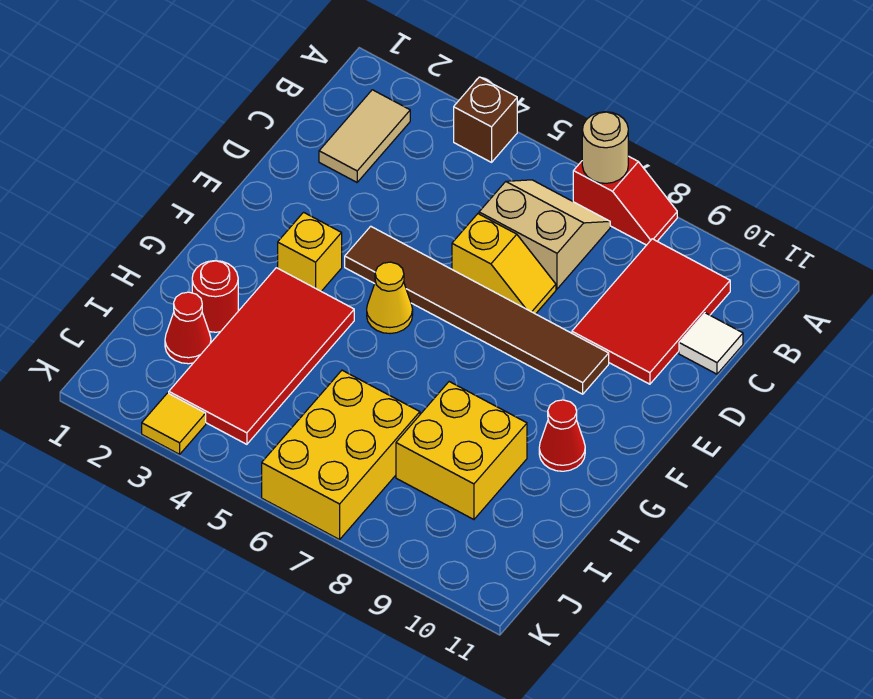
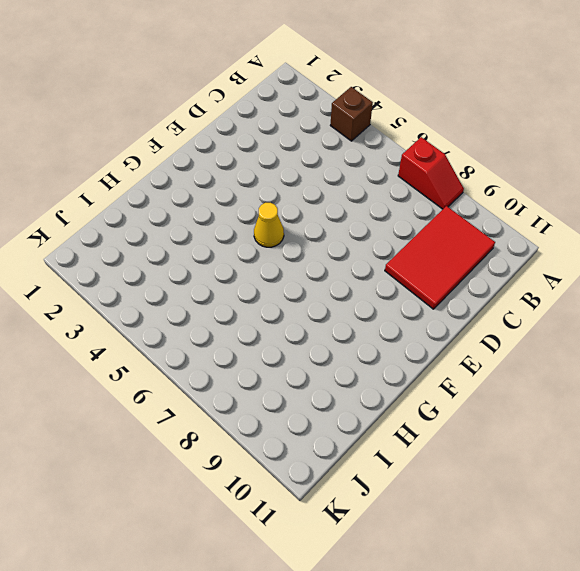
none -> tan tile B2:C2 level 1
none -> tan slope B6:C7 level 1 top C
none -> white tile C11 level 1

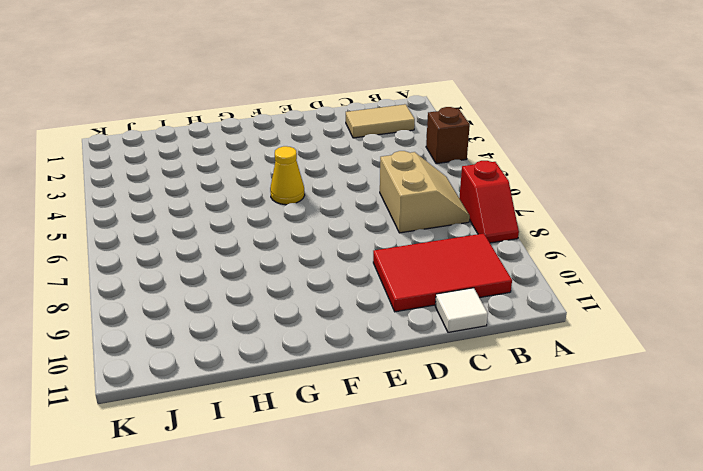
none -> yellow slope D6:D7 level 1 top 6
none -> brown tile E4:E9 level 1
none -> yellow brick F3 level 1

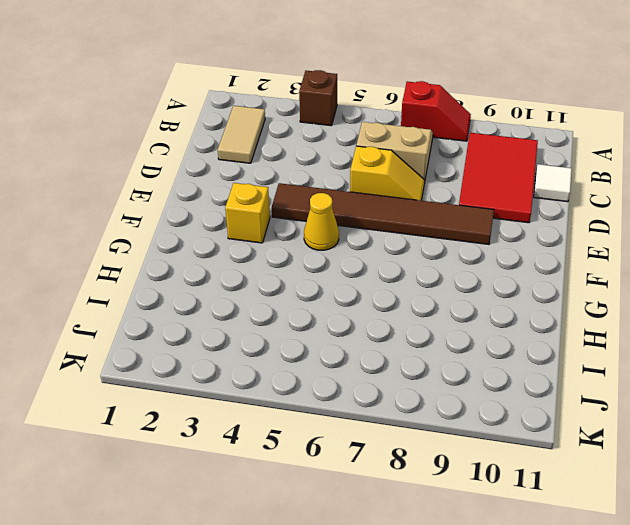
none -> red tile G3:J4 level 1
none -> red cone G10 level 1
none -> red round brick H2 level 1

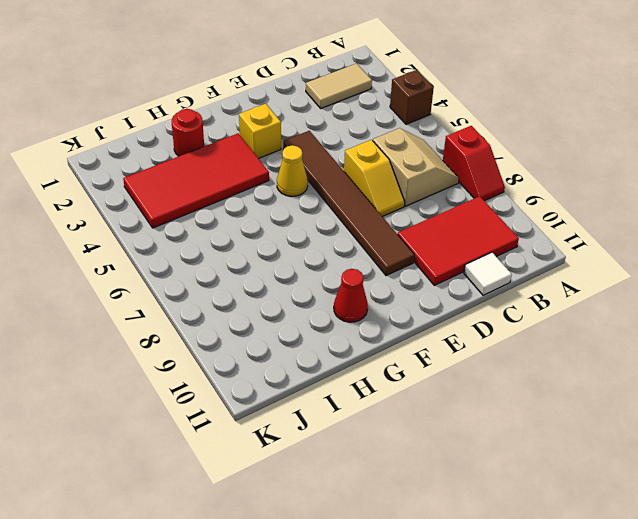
none -> yellow brick H8:I9 level 1
none -> red cone I2 level 1
none -> yellow brick I6:K7 level 1

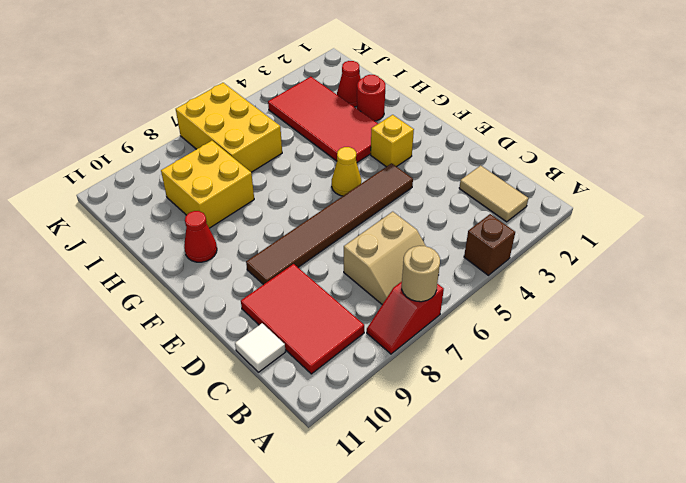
none -> yellow slope D6:D7 level 1 top 6
none -> yellow tile K3 level 1

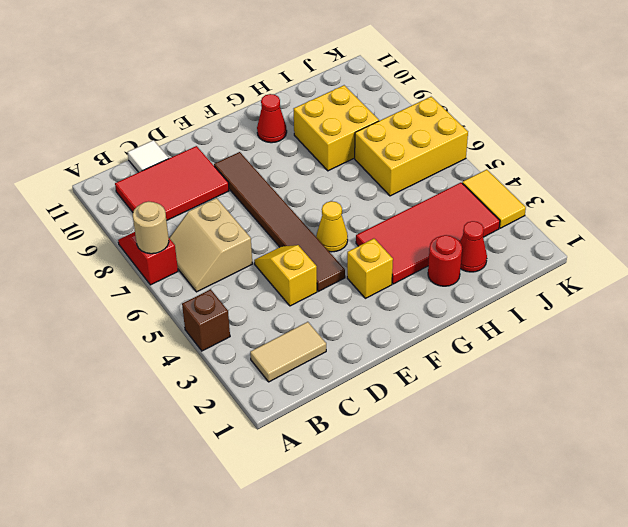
yellow slope D4:D5 level 1 top 4 -> yellow slope D6:D7 level 1 top 6
yellow tile K3:K4 level 1 -> yellow tile K3 level 1

